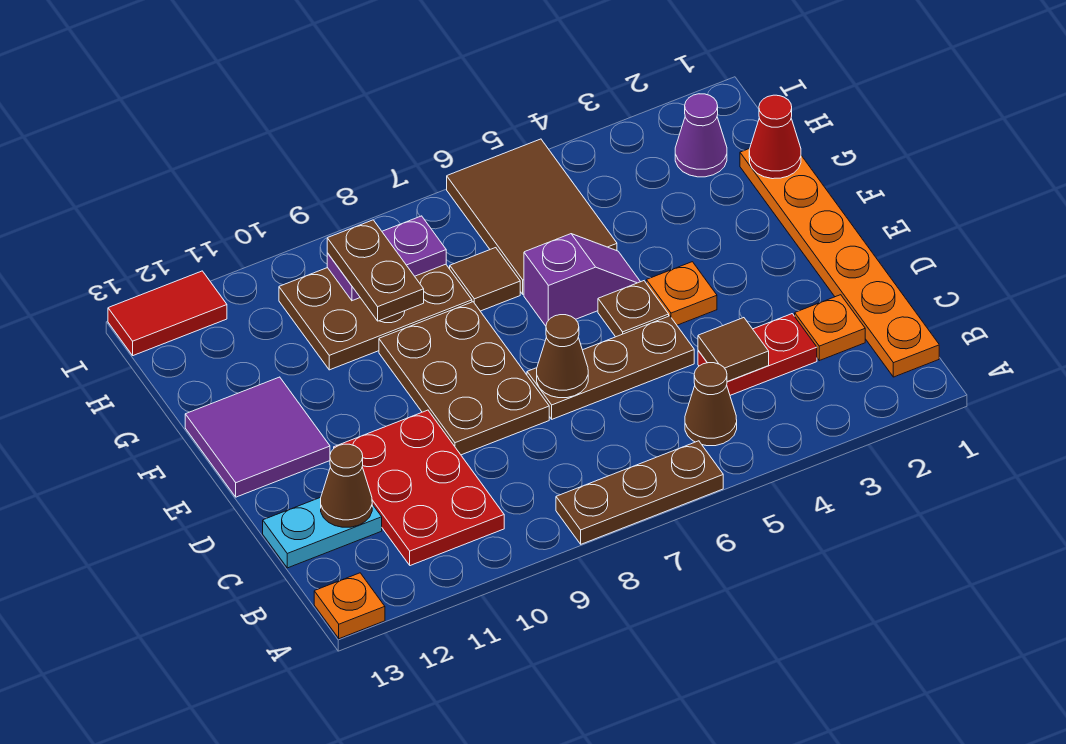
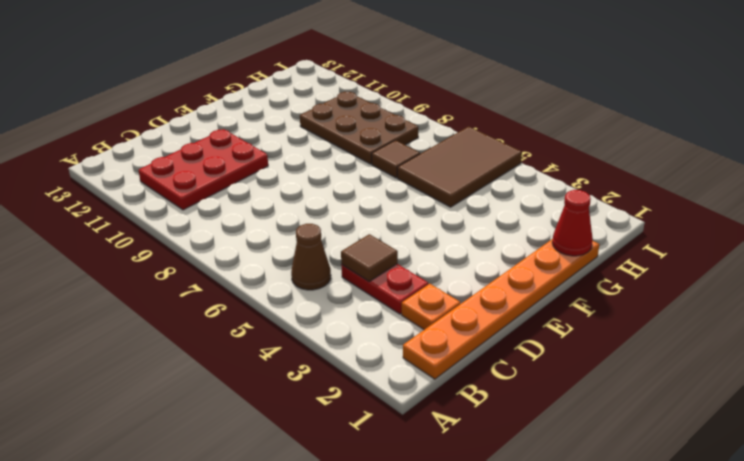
none -> brown plate A6:A8 level 1
none -> orange plate A13 level 1
none -> cyan plate C12:C13 level 1

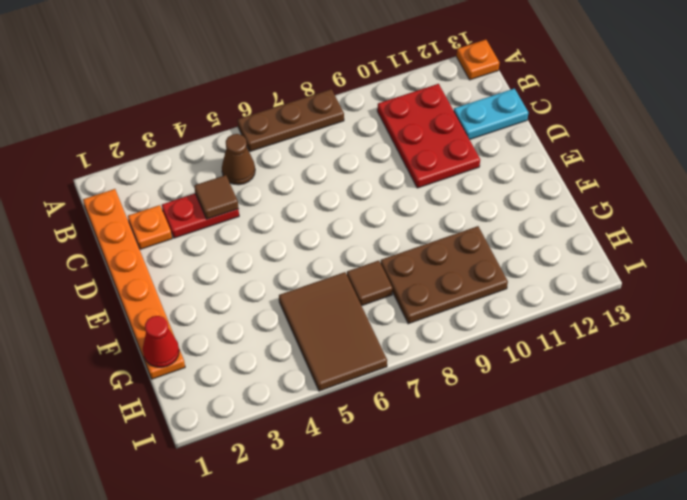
none -> brown plate D5:D7 level 1
none -> brown plate D8:F9 level 1
none -> orange plate E4 level 1

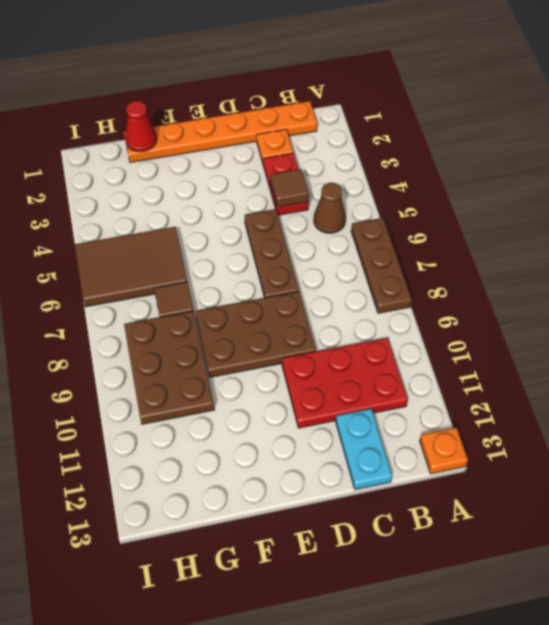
none -> orange plate E4 level 1
none -> brown plate E5 level 1
none -> purple tile E12:F13 level 1

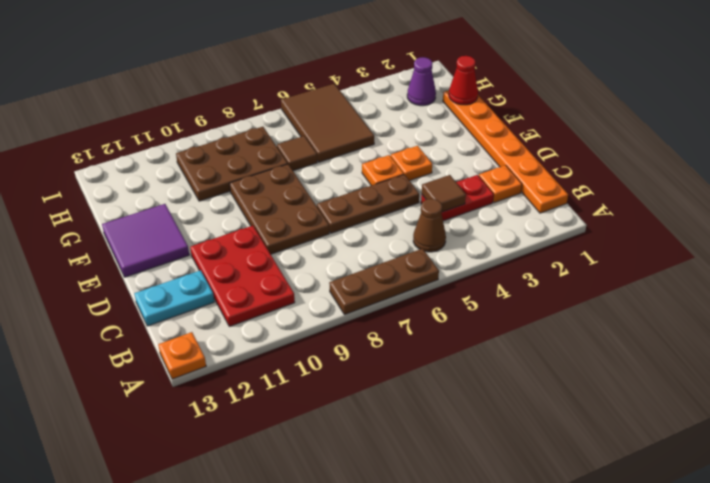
orange plate E5 level 1 -> brown plate E5 level 1
none -> purple slope F5:F6 level 1 top 6
none -> red tile I12:I13 level 1
none -> brown cone C12 level 2

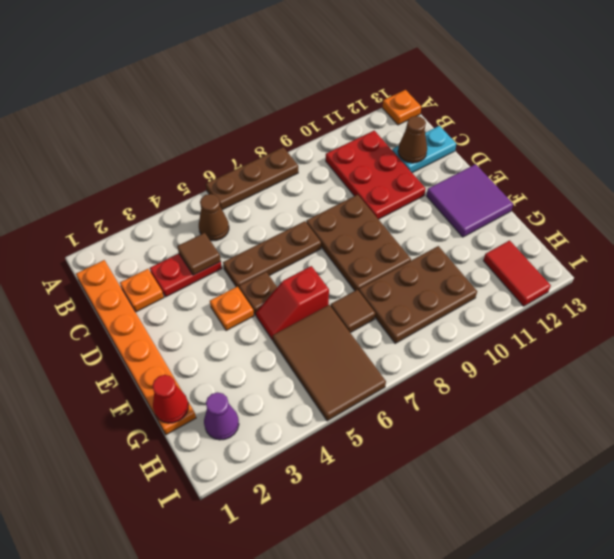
red slope F5:F6 level 1 top 6 -> purple slope F5:F6 level 1 top 6
red tile H12:I12 level 1 -> red tile I12:I13 level 1
none -> brown cone D7 level 2
none -> purple plate H8:H9 level 2
none -> brown plate G9:H9 level 3

